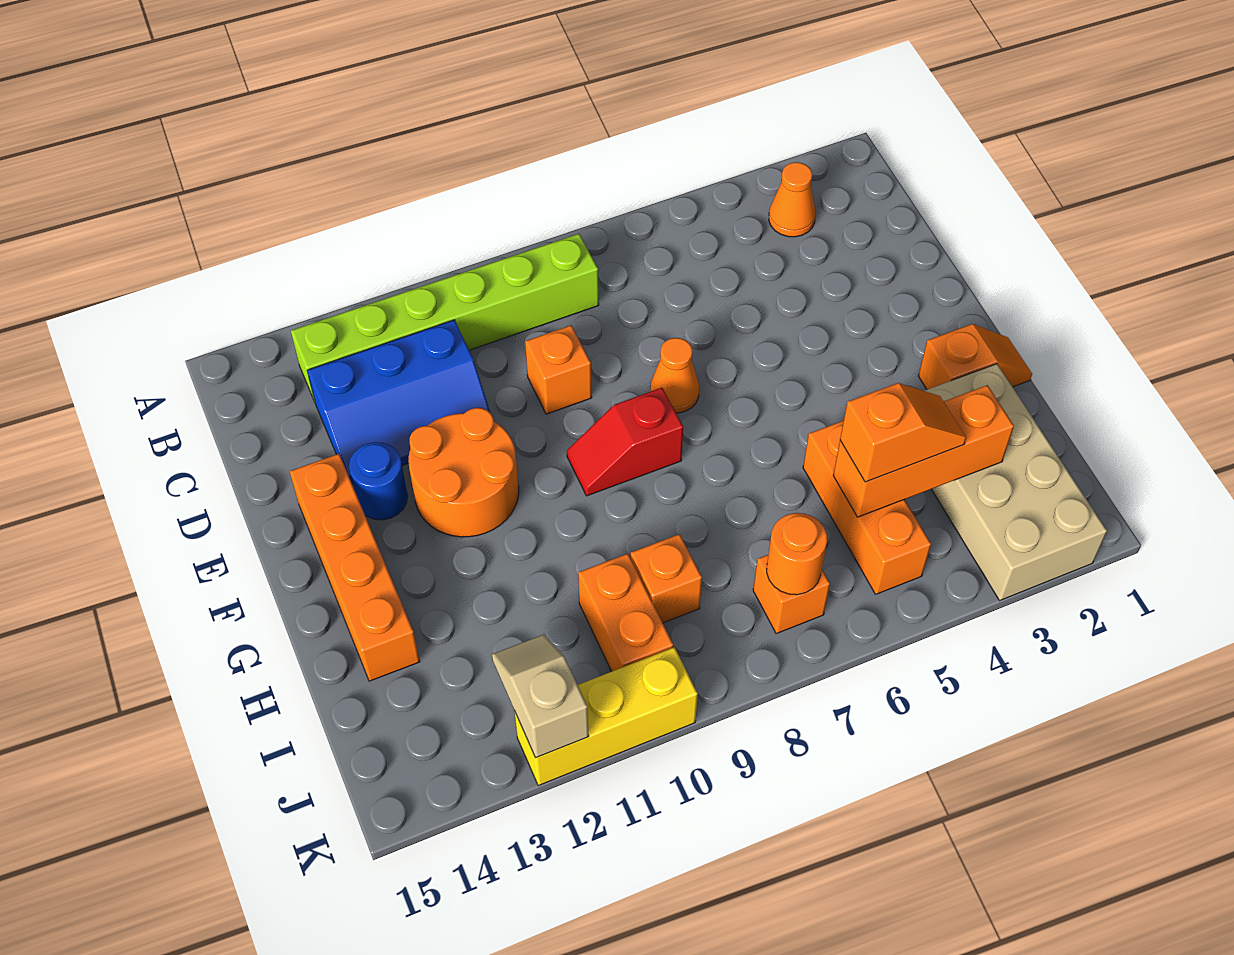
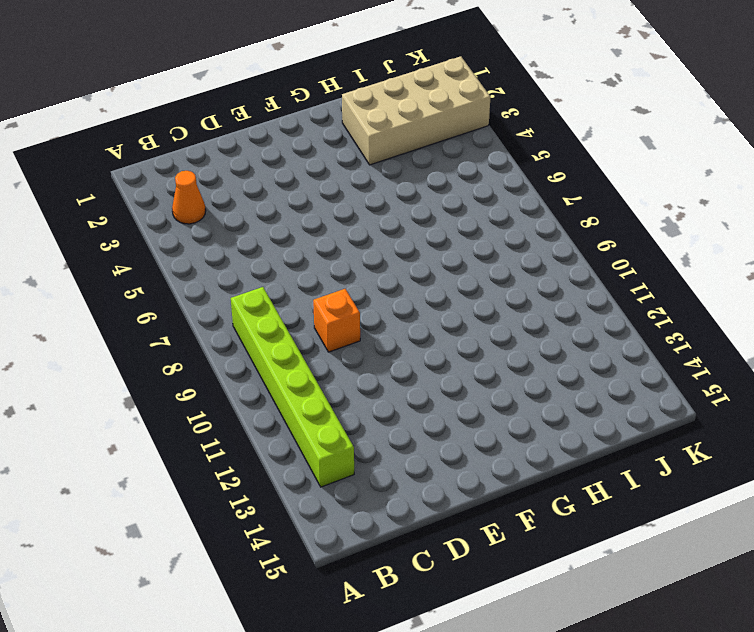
none -> blue slope C11:D13 level 1 top C
none -> orange cone E7 level 1
none -> orange round brick E11:F12 level 1

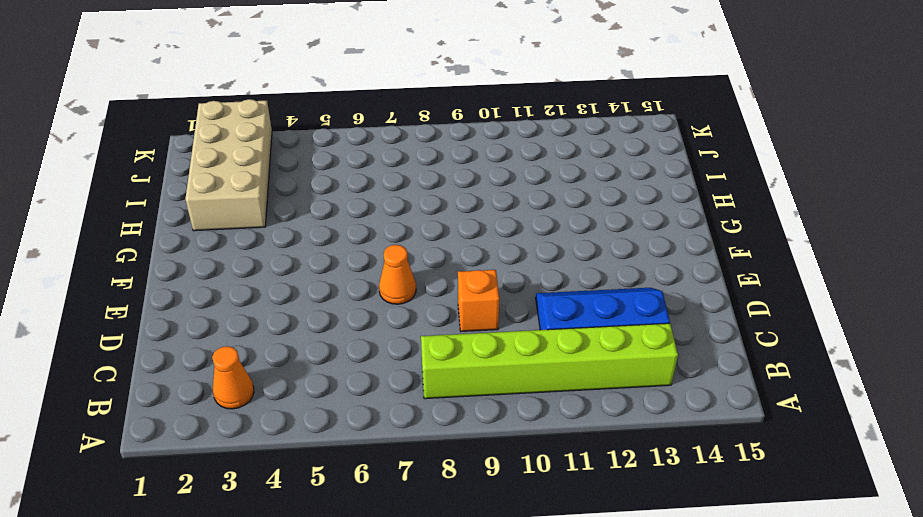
none -> orange round brick E11:F12 level 1
none -> blue round brick E13 level 1
none -> orange brick E14:H14 level 1

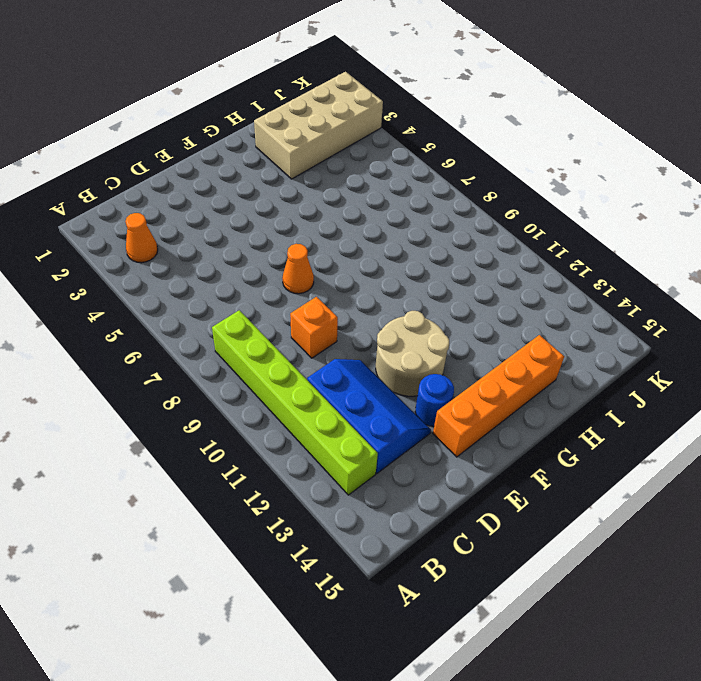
tan round brick E11:F12 level 1 -> orange round brick E11:F12 level 1
none -> red slope F8:F9 level 1 top 8
none -> orange slope G1:G2 level 1 top 2
none -> orange brick H5:J5 level 1

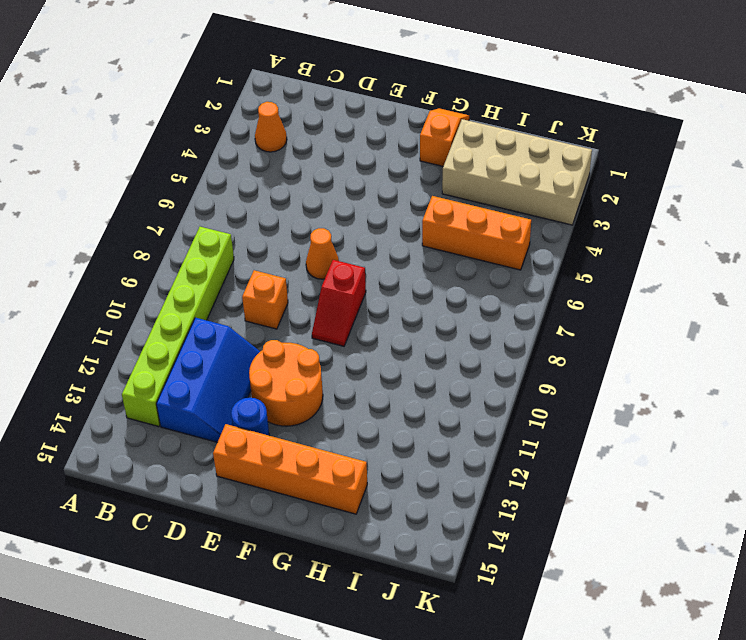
none -> orange brick I9 level 1
none -> orange brick I10:J10 level 1
none -> orange brick J7 level 1

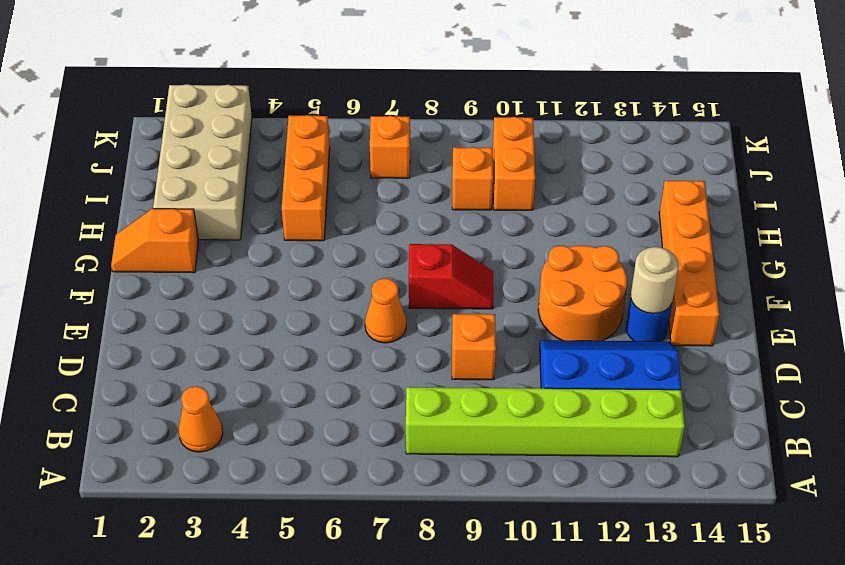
tan round brick E13 level 2 -> none
none -> yellow brick K10:K12 level 1
none -> orange brick I3:I5 level 2
none -> orange round brick J7 level 2

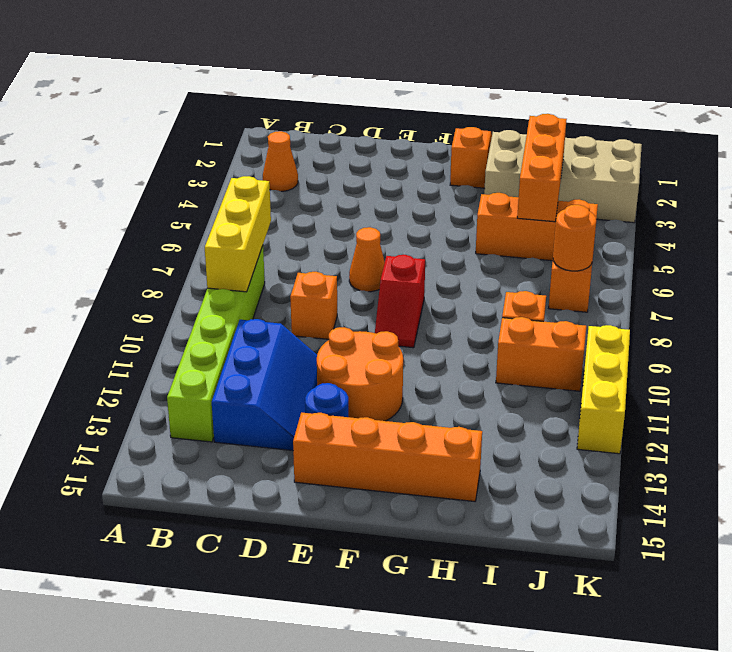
yellow brick B7:B9 level 2 -> none
none -> tan slope J12:K12 level 2 top K
none -> orange slope I4:I5 level 3 top 5

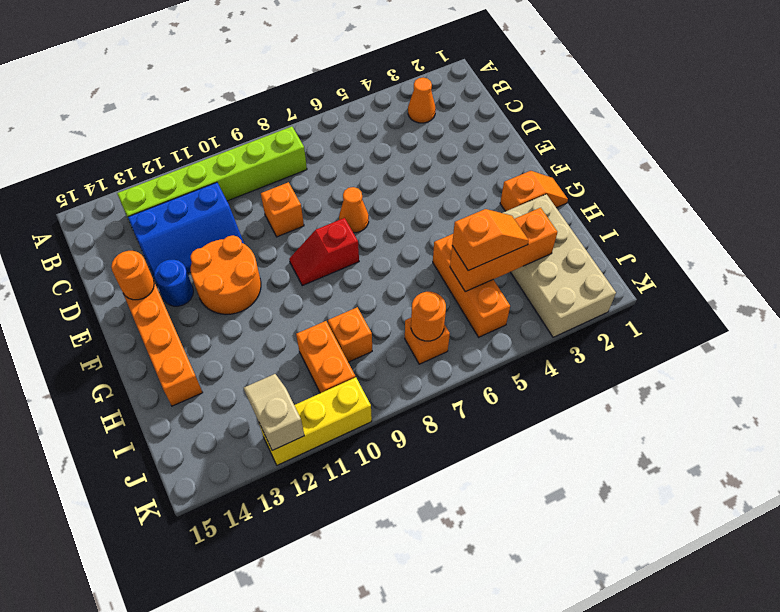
orange round brick E14 level 2 -> none

